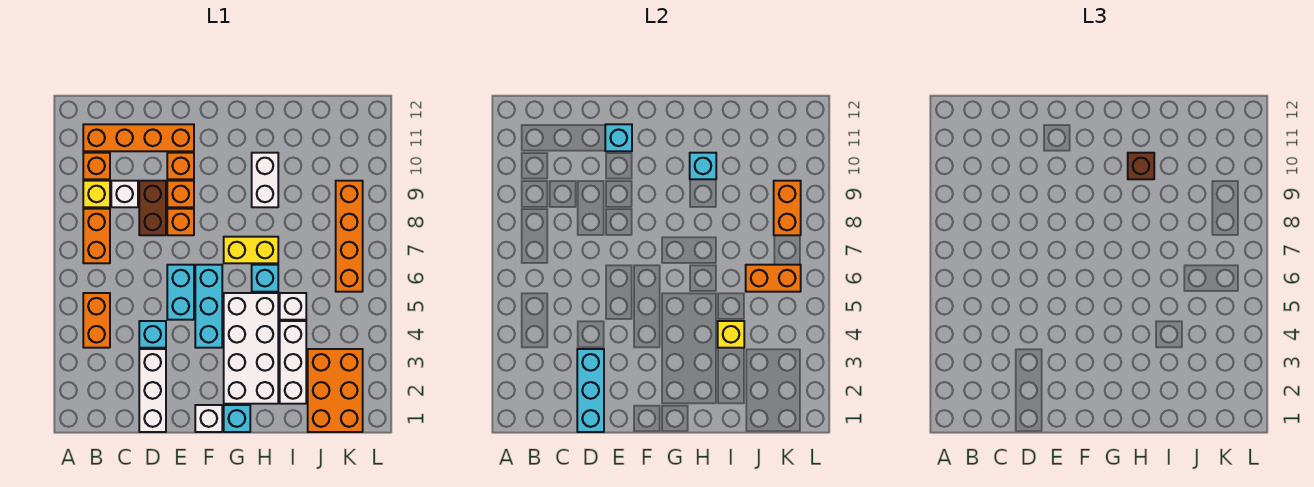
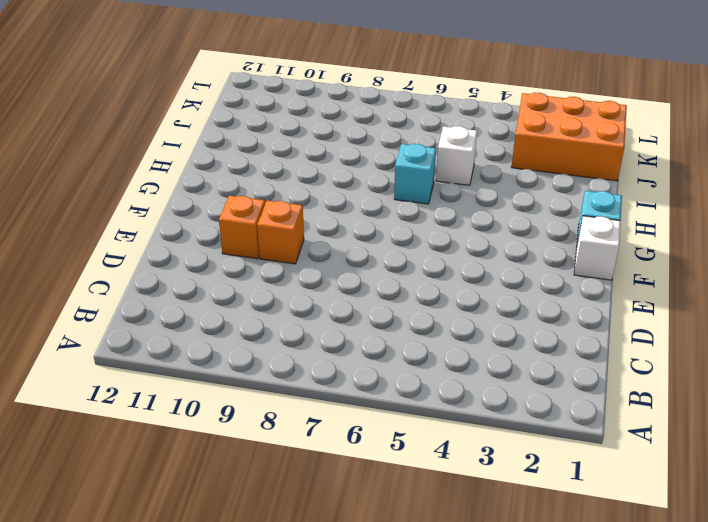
none -> orange brick B4:B5 level 1
none -> orange brick B7:B8 level 1
none -> yellow brick B9 level 1
none -> orange brick B10 level 1

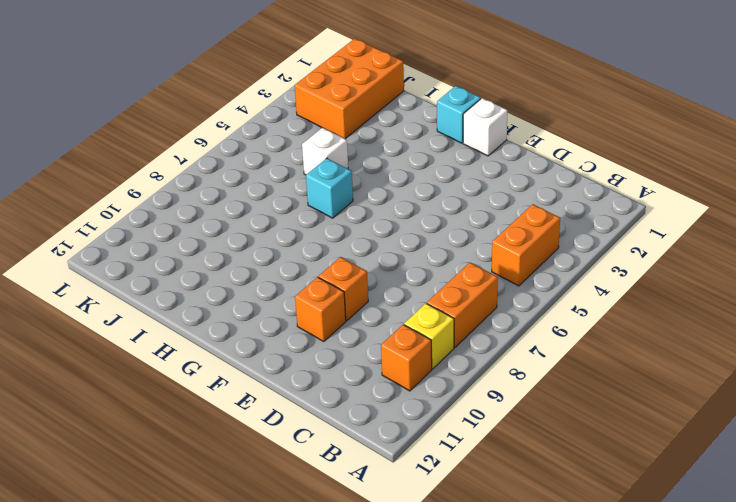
none -> orange brick B11:E11 level 1
none -> white brick C9 level 1
none -> white brick D1:D3 level 1
none -> cyan brick D4 level 1

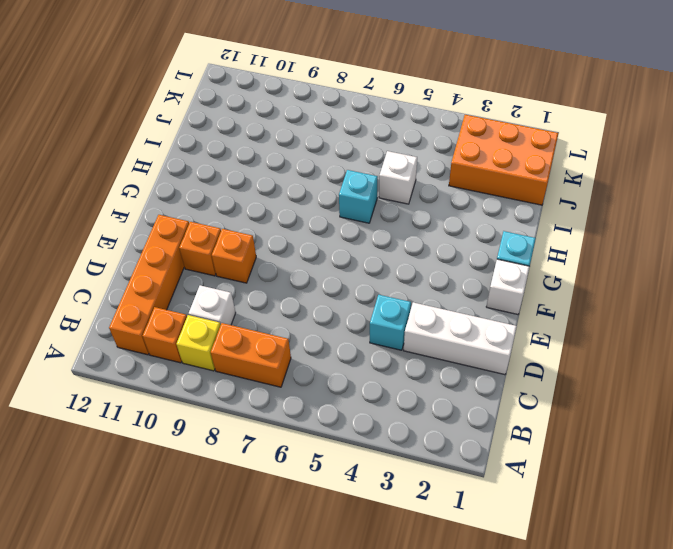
none -> orange brick B4:B5 level 1
none -> brown brick D8:D9 level 1
none -> cyan brick E5:E6 level 1
none -> orange brick E8 level 1

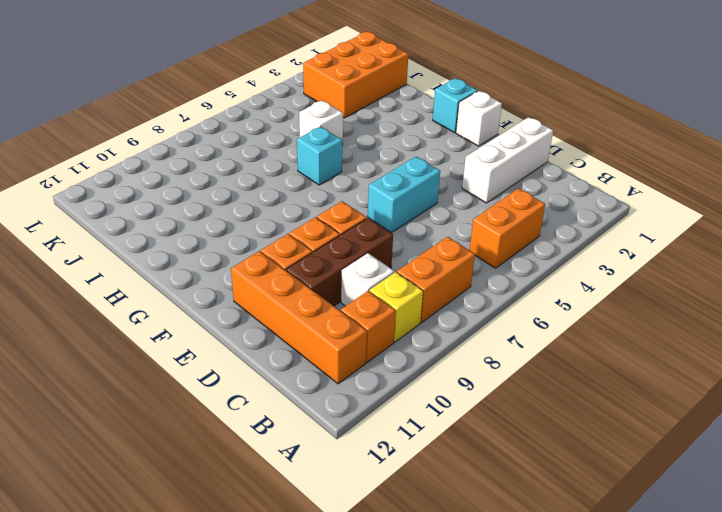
brown brick D8:D10 level 1 -> brown brick D8:D9 level 1
none -> cyan brick D4 level 1
none -> cyan brick F4:F6 level 1
none -> white brick G2:H5 level 1
none -> yellow brick G7:H7 level 1

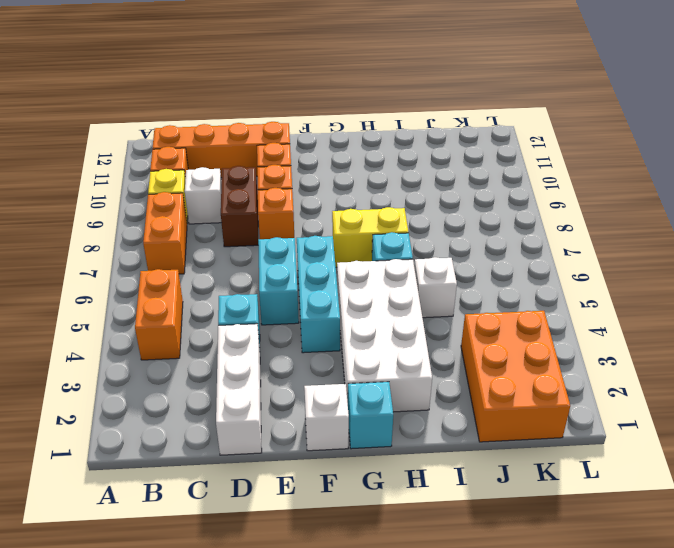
none -> white brick H9:H10 level 1
none -> white brick I2:I4 level 1
none -> orange brick K6:K9 level 1
none -> cyan brick D1:D3 level 2

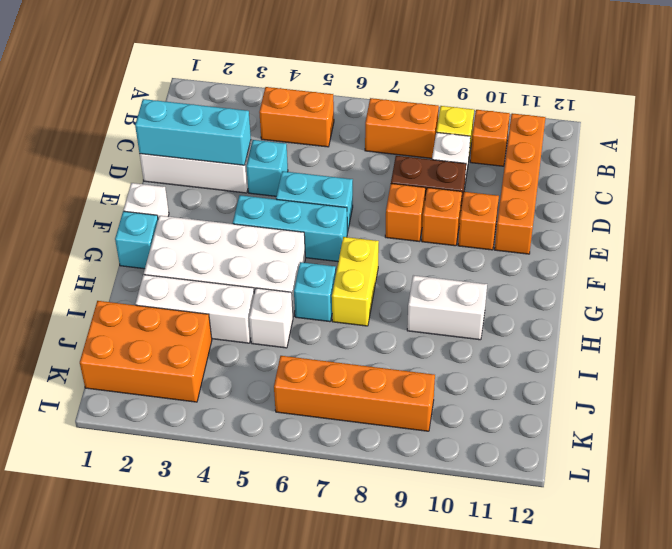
none -> cyan brick E11 level 2
none -> cyan brick H10 level 2
none -> yellow brick I4 level 2
none -> orange brick J6:K6 level 2

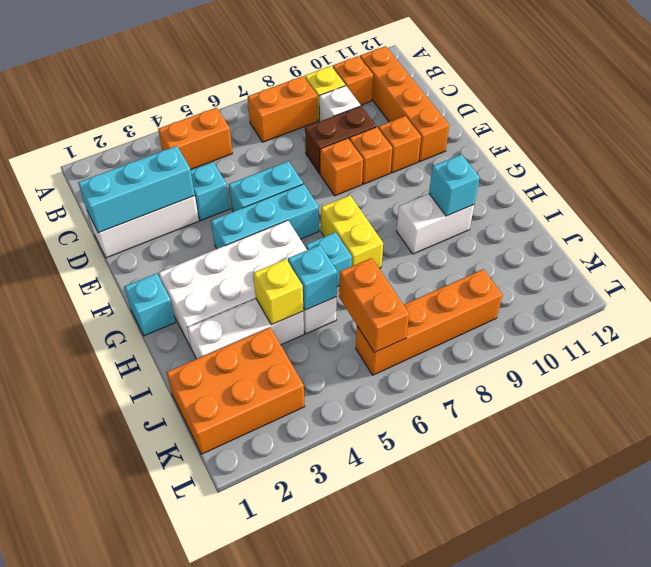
cyan brick I5 level 2 -> cyan brick E11 level 2
none -> white brick F1 level 1
none -> orange brick K8:K9 level 2
none -> brown brick H10 level 3

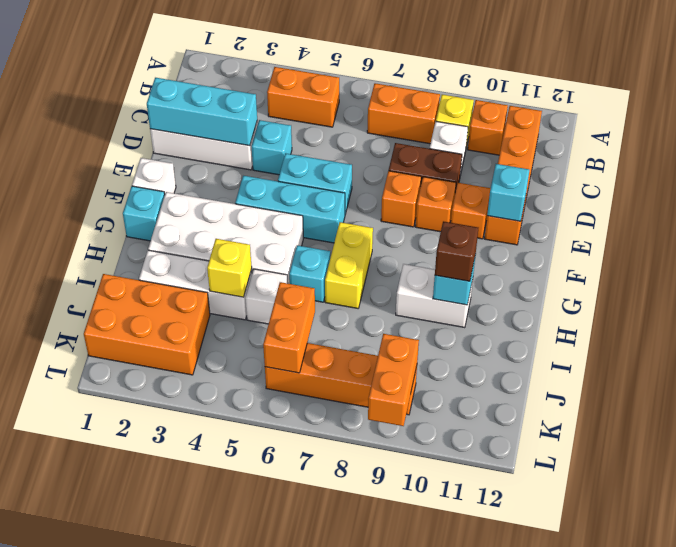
orange brick K9:L9 level 2 -> orange brick K8:K9 level 2

